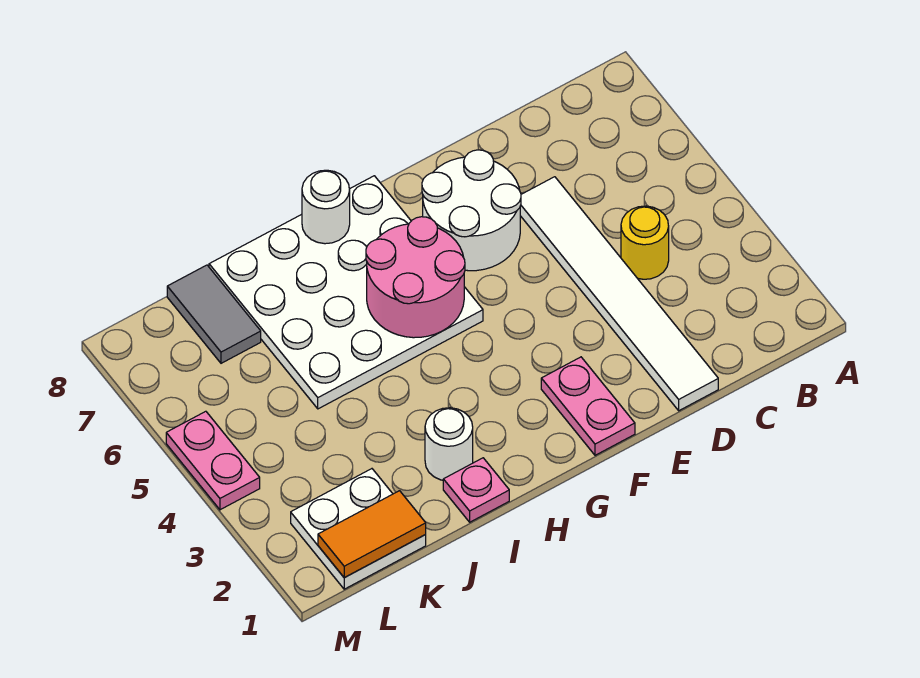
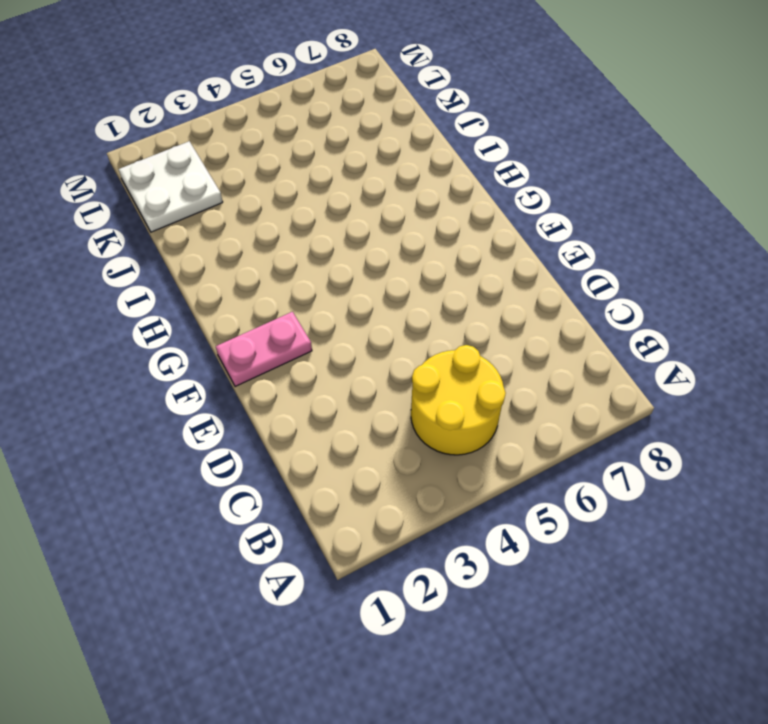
yellow round brick B4:C5 level 1 -> yellow round brick C4 level 1
none -> white tile D1:D6 level 1
none -> white round brick E6:F7 level 1
none -> white plate G5:J8 level 1

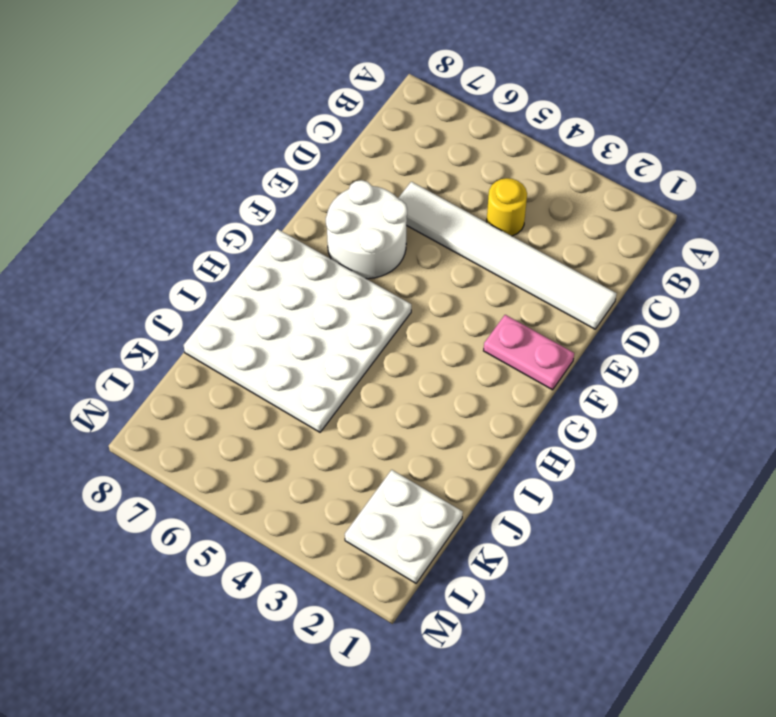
none -> pink plate I1 level 1
none -> white round brick I2 level 1
none -> grey tile K7:K8 level 1

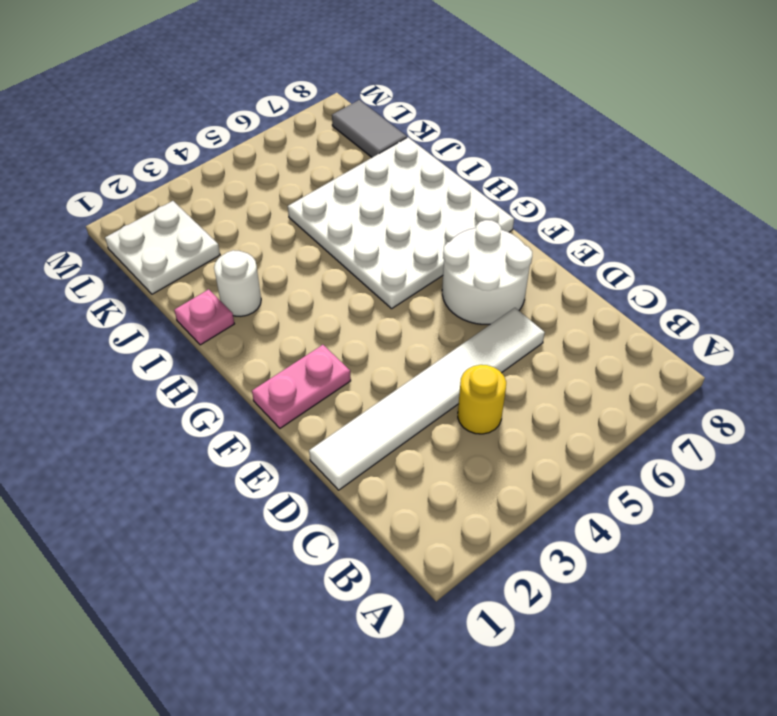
grey tile K8:L8 level 1 -> grey tile K7:K8 level 1
none -> pink plate M4:M5 level 1
none -> pink round brick G5:H6 level 2
none -> white round brick H8 level 2

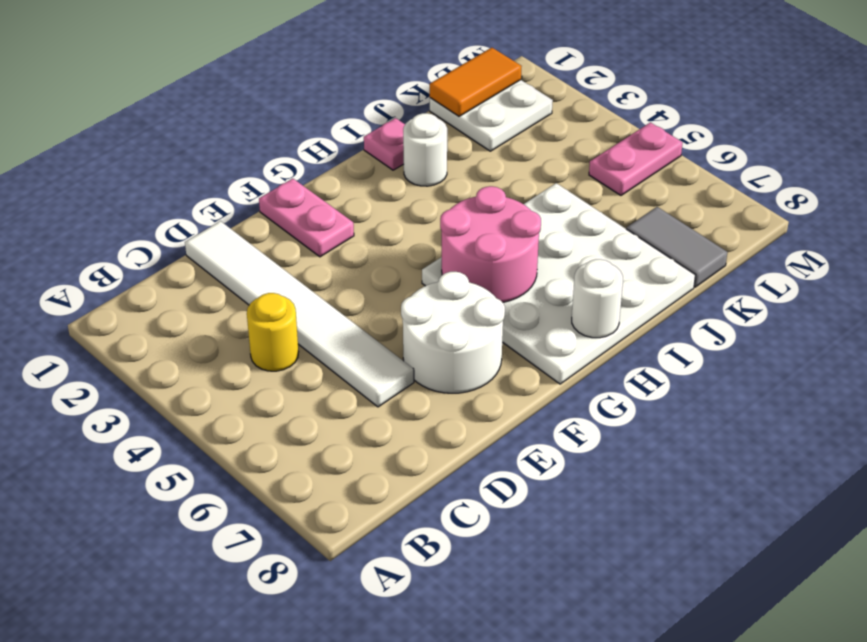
pink plate L5:M5 level 1 -> pink plate M4:M5 level 1

